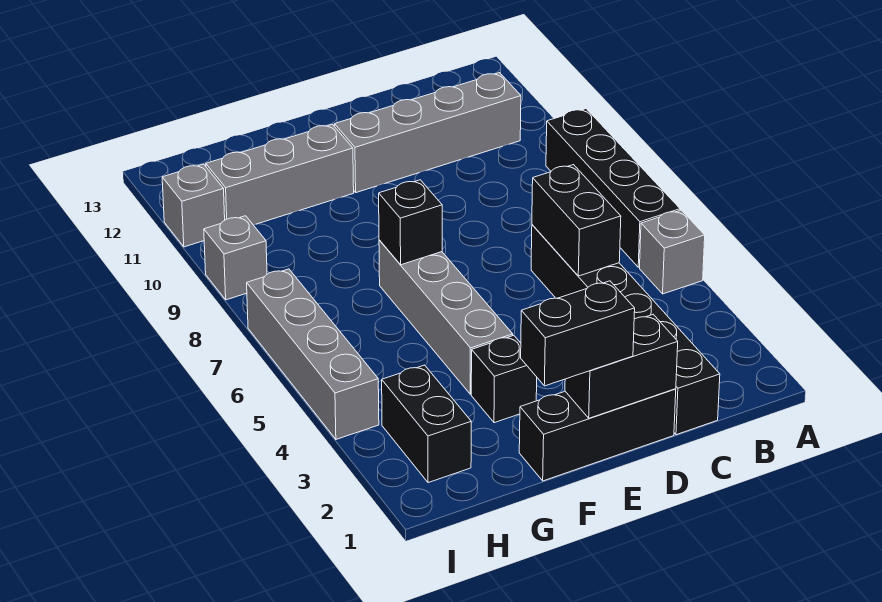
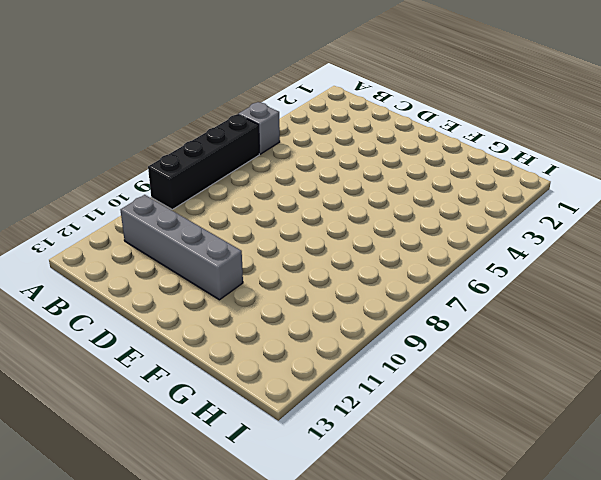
none -> black brick C1:C6 level 1
none -> black brick D1:F1 level 1
none -> black brick F3 level 1

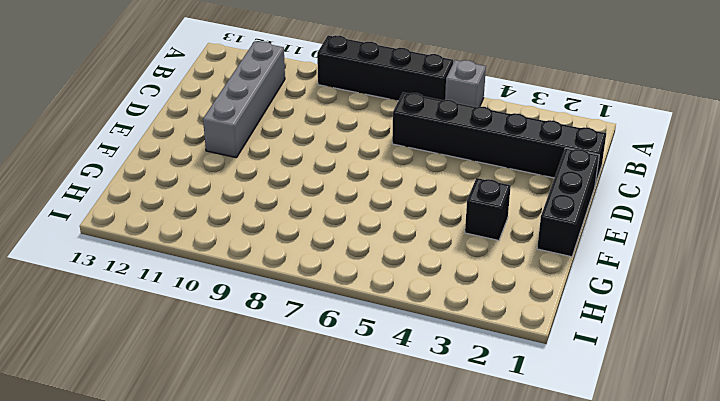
none -> grey brick F4:F7 level 1
none -> grey brick F11:H11 level 1
none -> black brick H2:H3 level 1

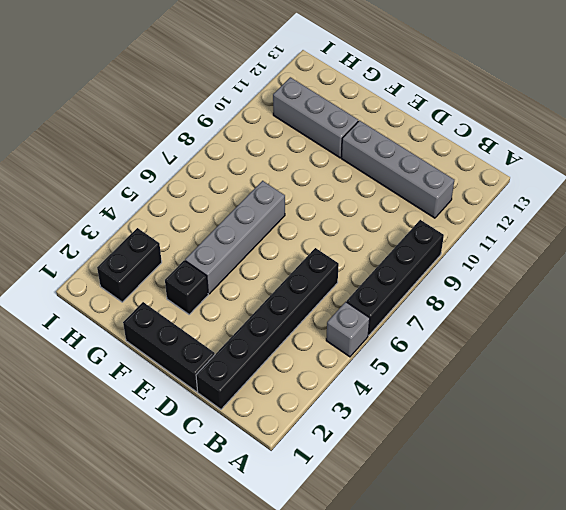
none -> grey brick I4:I7 level 1
none -> grey brick I9 level 1
none -> grey brick I11 level 1

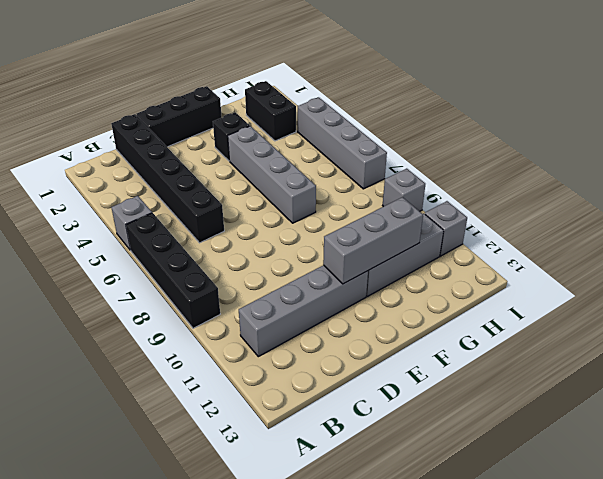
grey brick E11:G11 level 2 -> none
none -> black brick C5:C6 level 2
none -> black brick D1:E1 level 2
none -> black brick F7 level 2

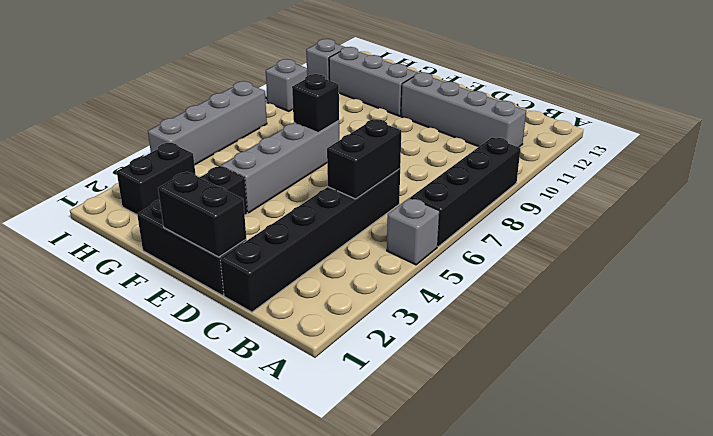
none -> black brick E1:F1 level 3

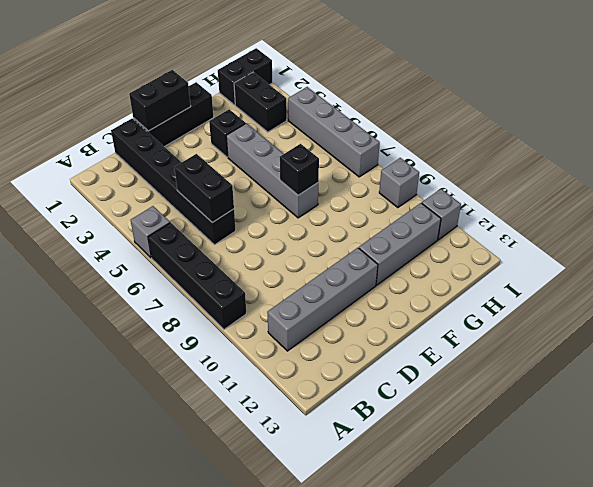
black brick H1:I1 level 1 -> black brick E1:F1 level 3

